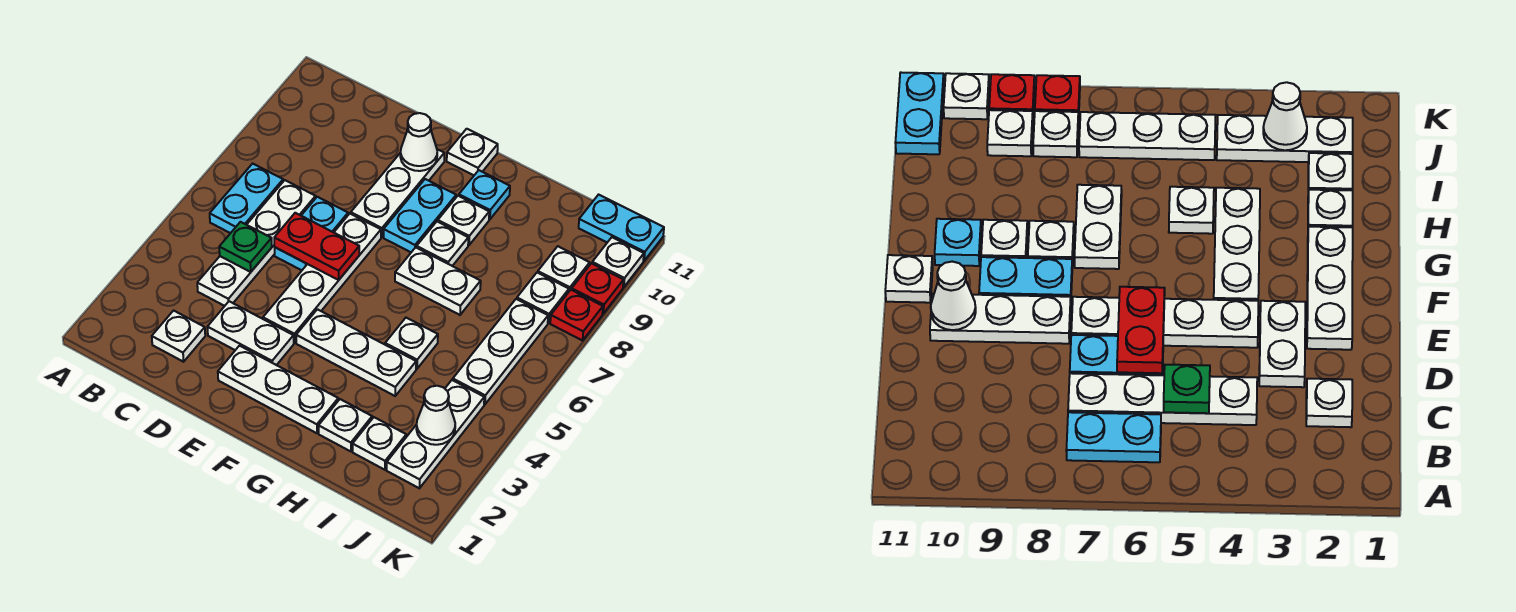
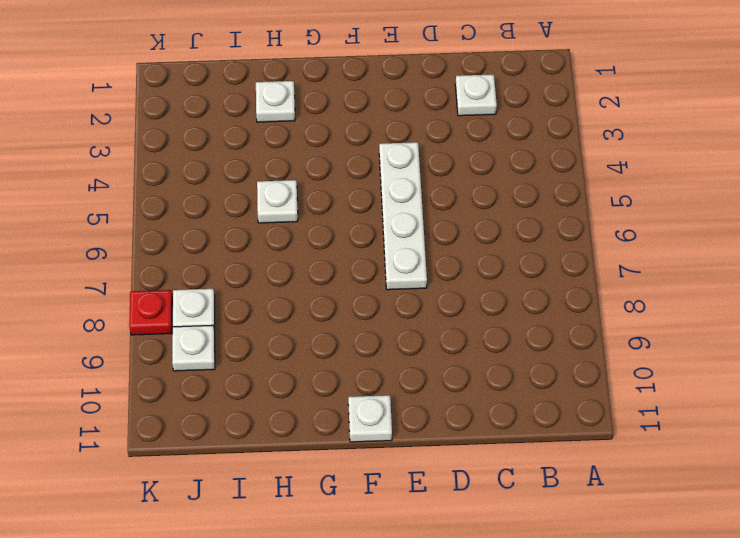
none -> cyan plate B6:B7 level 1
none -> white plate C4:C7 level 1
none -> white plate D3:E3 level 1
none -> cyan plate D6:D7 level 1

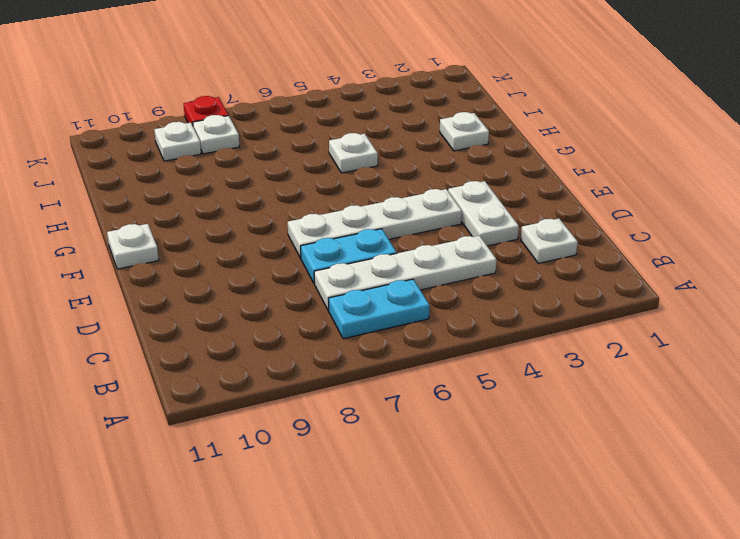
none -> white plate E2:G2 level 1
none -> white plate E8:E10 level 1
none -> white plate F4:H4 level 1
none -> cyan plate F8:F9 level 1

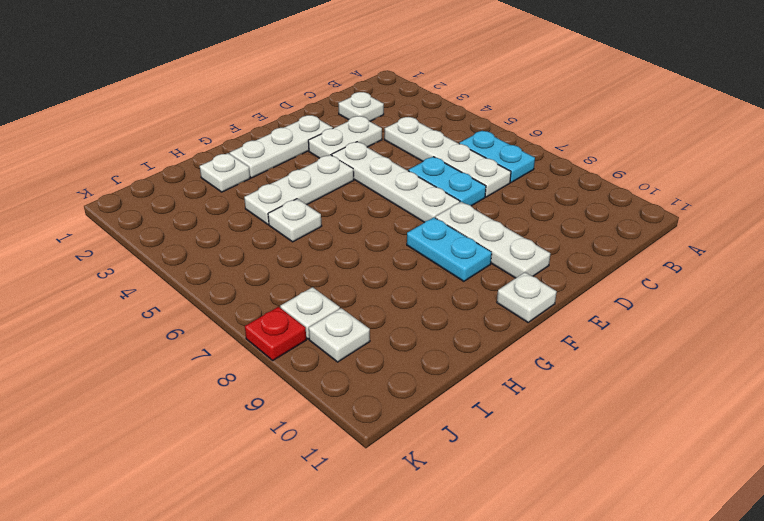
none -> white plate G7:H7 level 1
none -> white plate G8 level 1
none -> white plate G9 level 1
none -> cyan plate G10 level 1

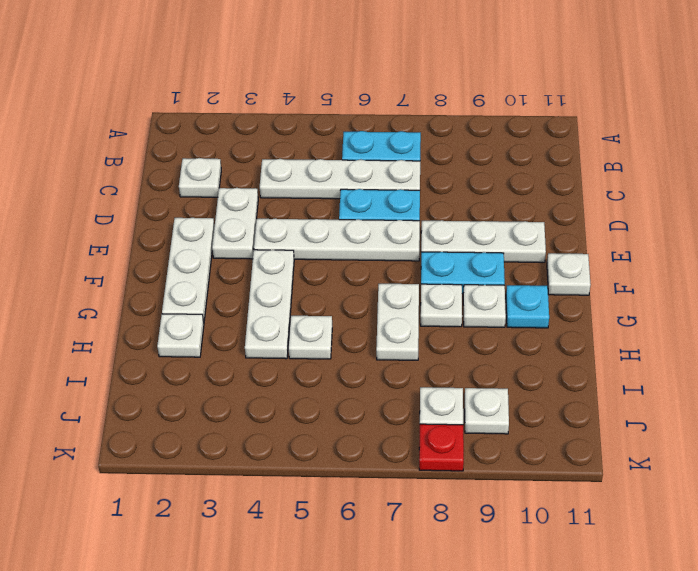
none -> white plate I2 level 1
none -> white plate J2:J4 level 1
none -> white plate J5:J7 level 1
none -> cyan plate J11:K11 level 1

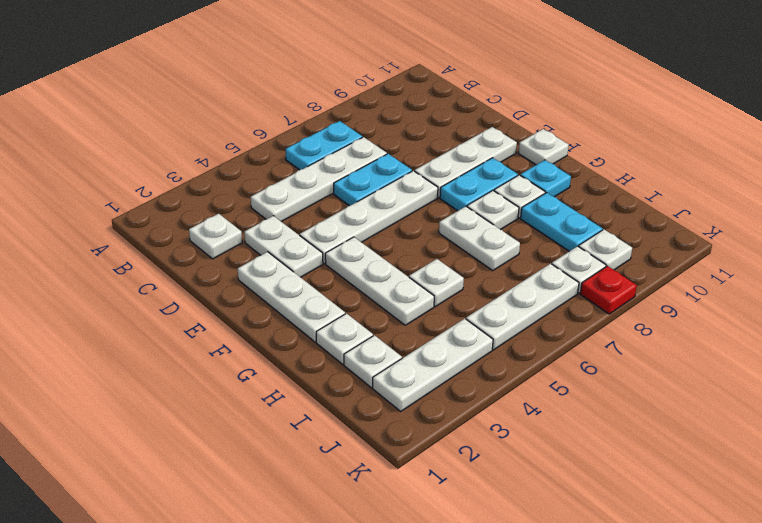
cyan plate H9:I9 level 1 -> cyan plate J11:K11 level 1
none -> red plate K9 level 1
none -> white plate K10 level 1
none -> green plate C5 level 2
none -> red plate D6:E6 level 2

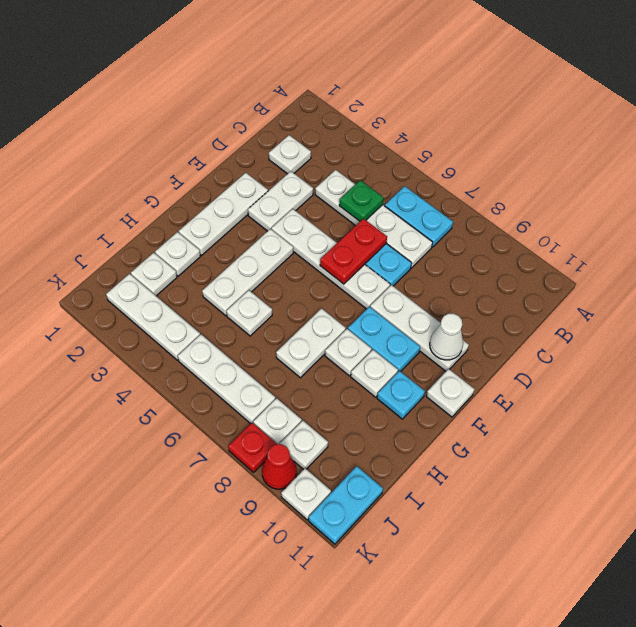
red cone K9 level 1 -> red plate K9 level 1
none -> white cone J3 level 2

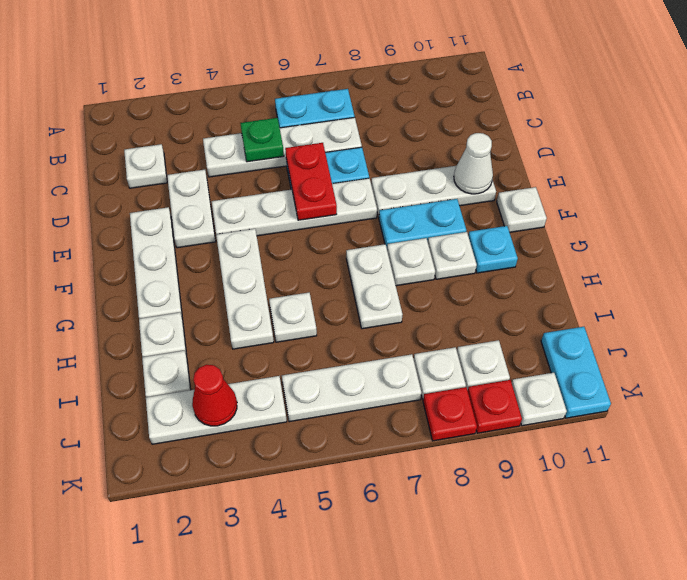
red cone J3 level 2 -> white cone J3 level 2

